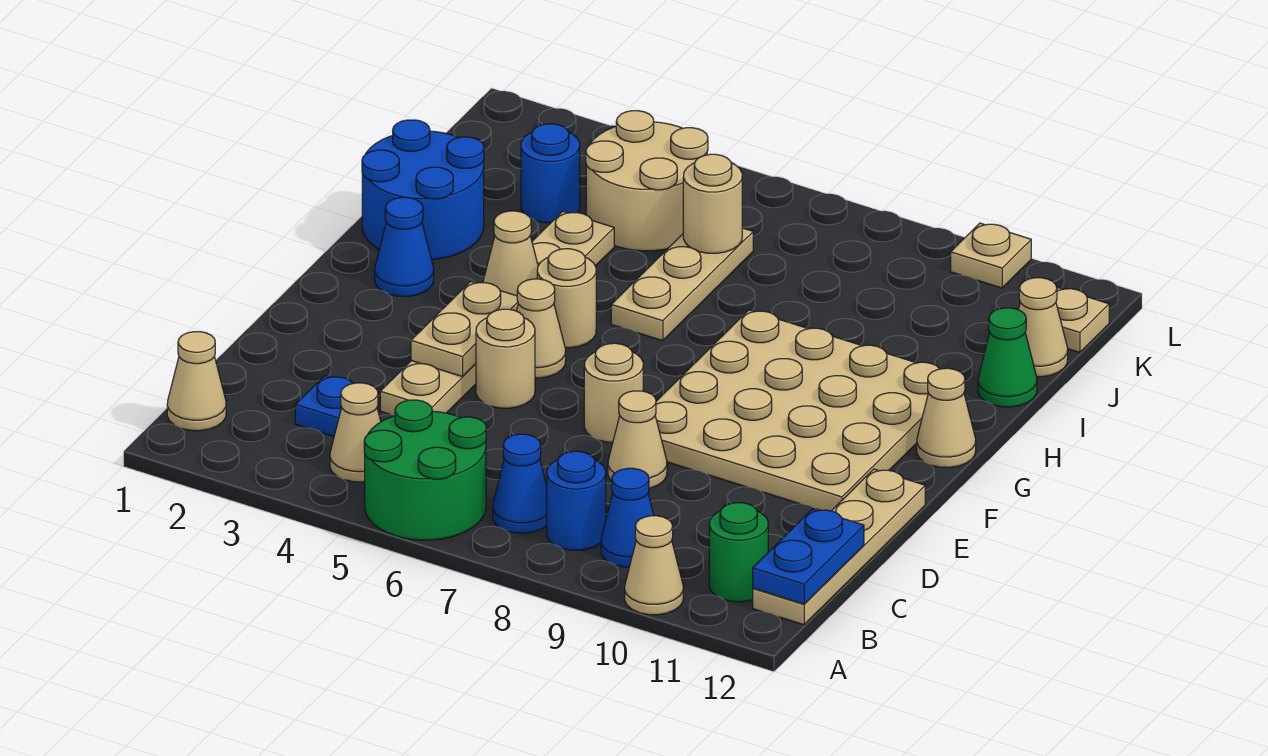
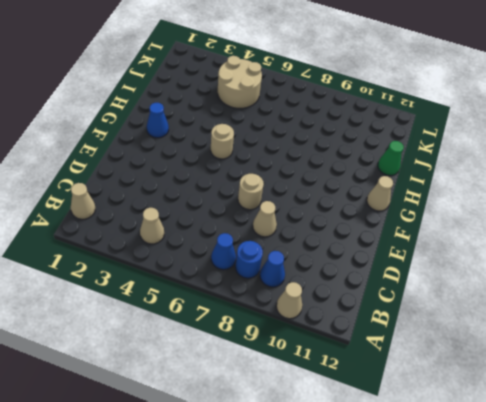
none -> green round brick A5:B6 level 1
none -> green round brick B11 level 1
none -> tan plate B12:E12 level 1
none -> blue plate C3 level 1

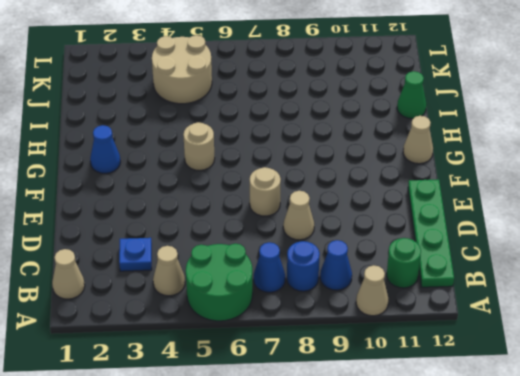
green plate B12:E12 level 1 -> tan plate B12:E12 level 1
none -> tan plate D4:I4 level 1
none -> tan round brick E5 level 1
none -> tan plate E8:H11 level 1
none -> tan cone F5 level 1

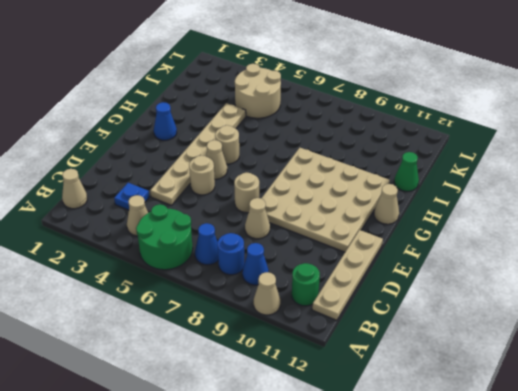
none -> blue round brick H1:I2 level 1
none -> tan plate H6:J6 level 1
none -> blue round brick J3 level 1
none -> tan cone J12 level 1

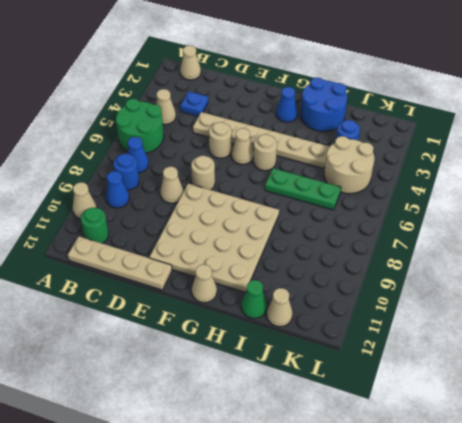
green plate H6:J6 level 1 -> tan plate H6:J6 level 1
none -> tan plate K12 level 1
none -> tan plate L10 level 1
none -> blue plate B12:C12 level 2
none -> tan plate E4:F4 level 2

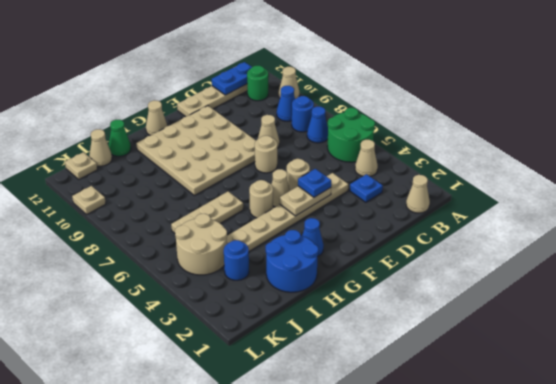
blue plate E4 level 3 -> none
none -> tan cone G4 level 2
none -> tan round brick J6 level 2

